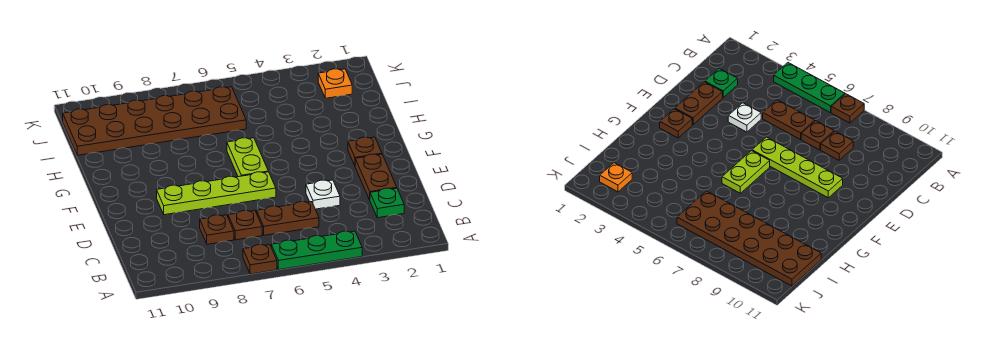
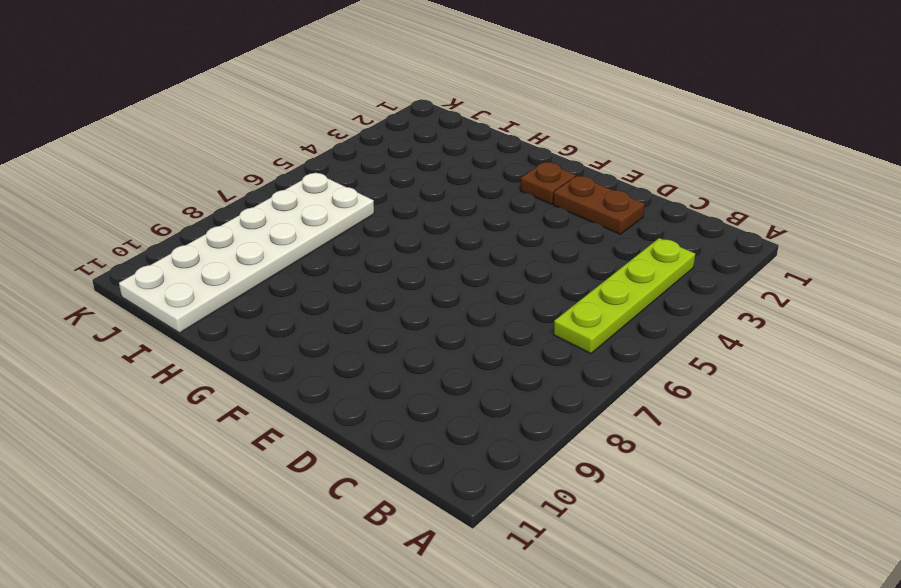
lime plate B3:B6 level 1 -> lime plate E6:E9 level 1
white plate I6:J11 level 1 -> brown plate I6:J11 level 1
none -> green plate A4:A6 level 1
none -> brown plate A7 level 1
none -> green plate C2 level 1

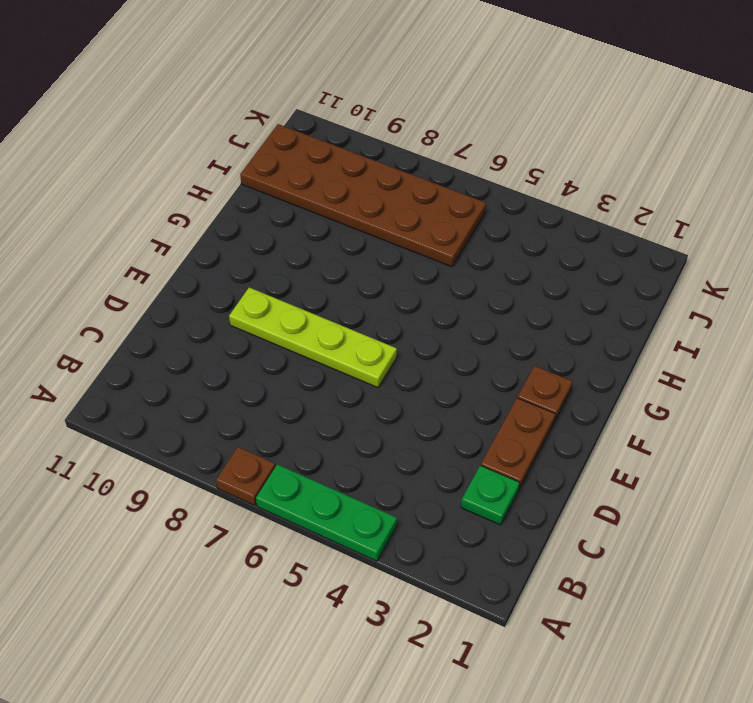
none -> brown plate C5:C6 level 1
none -> brown plate C7 level 1
none -> brown plate C8 level 1

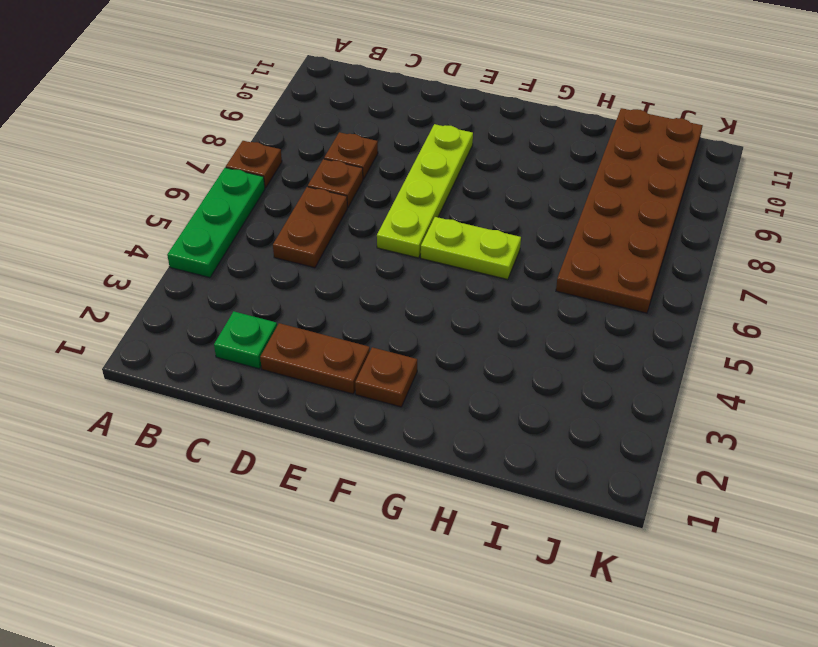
none -> white plate D4 level 1
none -> orange plate J2 level 1

